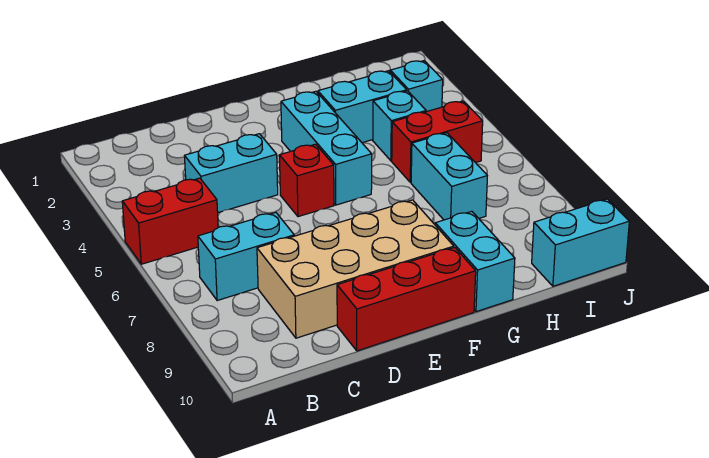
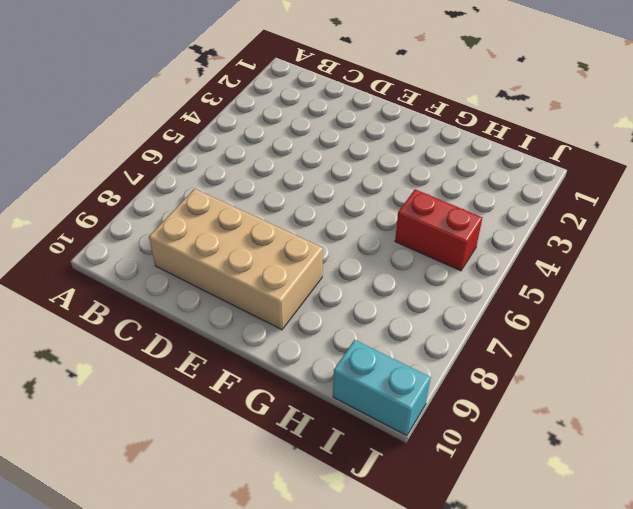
none -> red brick A5:B5 level 1
none -> cyan brick B7:C7 level 1
none -> cyan brick C4:D4 level 1

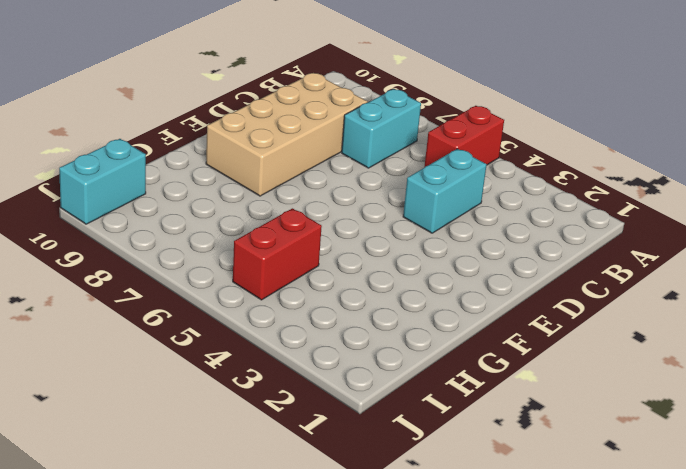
none -> red brick D10:F10 level 1
none -> red brick E5 level 1
none -> cyan brick F3:F5 level 1

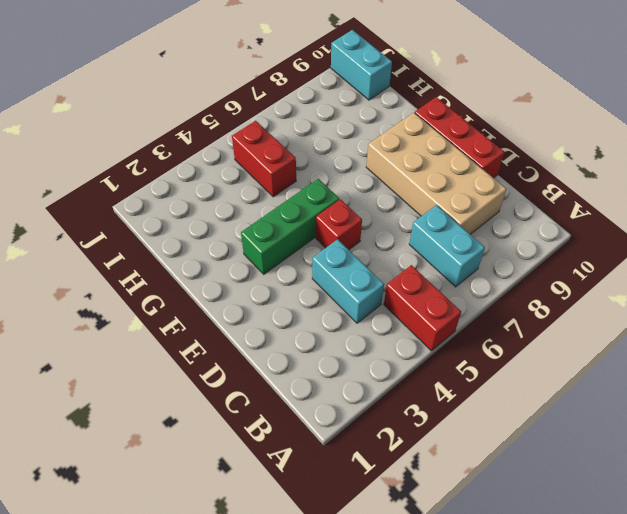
green brick F3:F5 level 1 -> cyan brick F3:F5 level 1
none -> cyan brick G3:H3 level 1
none -> cyan brick G9:G10 level 1
none -> cyan brick H4 level 1

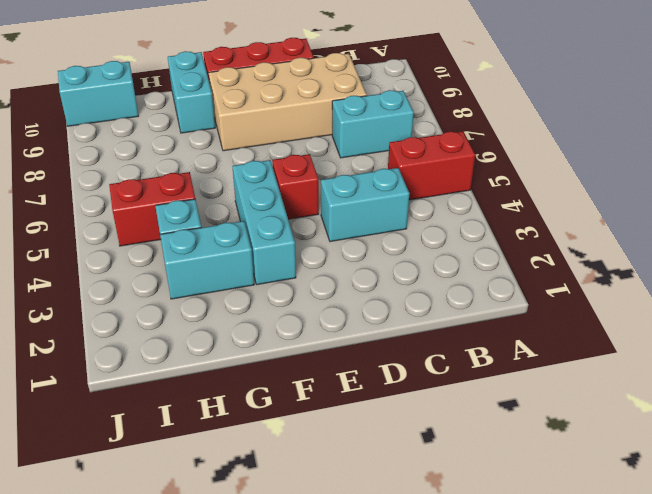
none -> cyan brick H6:H7 level 1
none -> cyan brick I3 level 1

